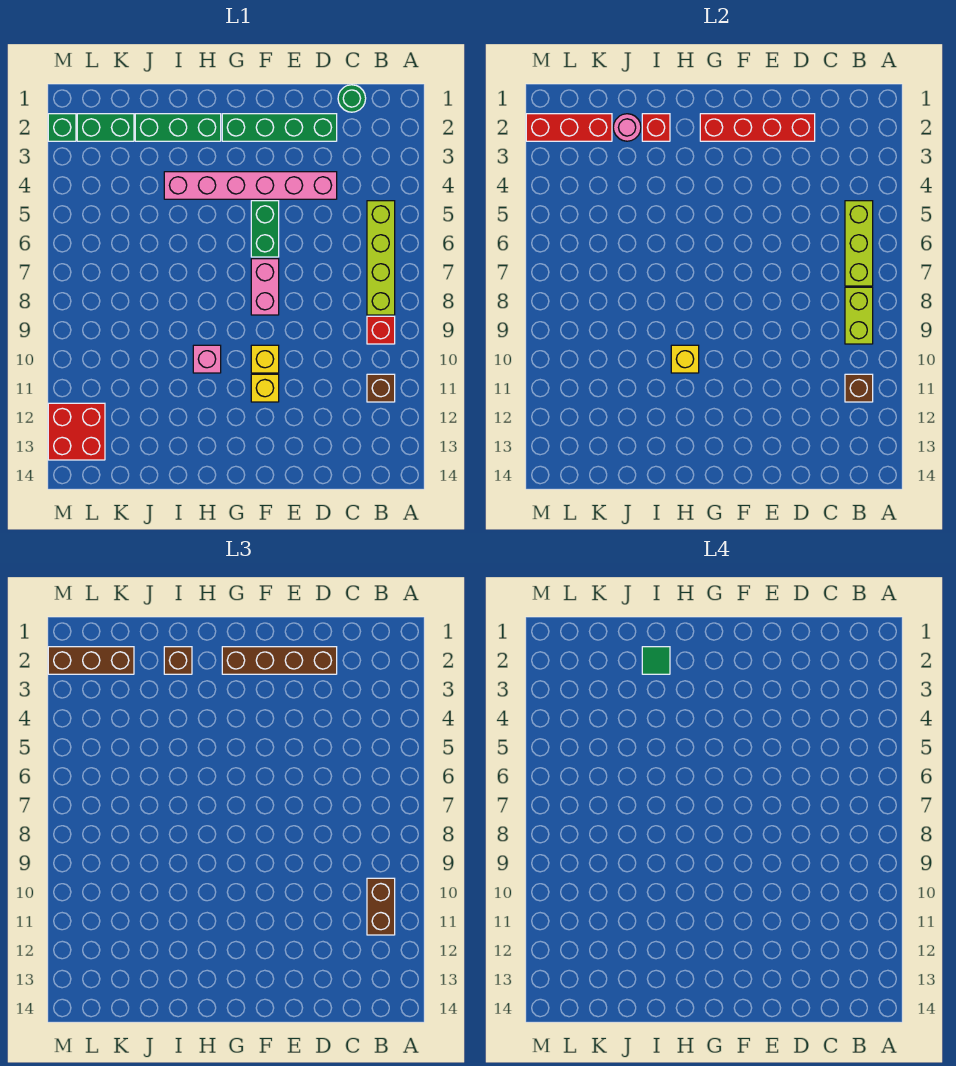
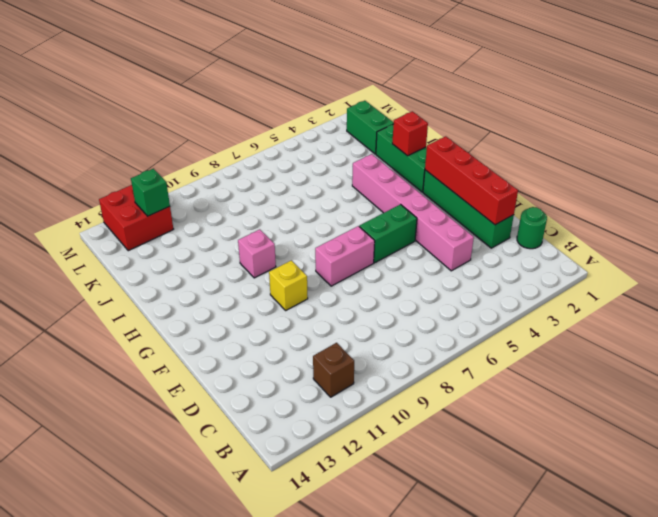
green brick L12 level 2 -> green brick M2 level 1
none -> lime brick B5:B8 level 1
none -> red brick B9 level 1
none -> yellow brick F11 level 1

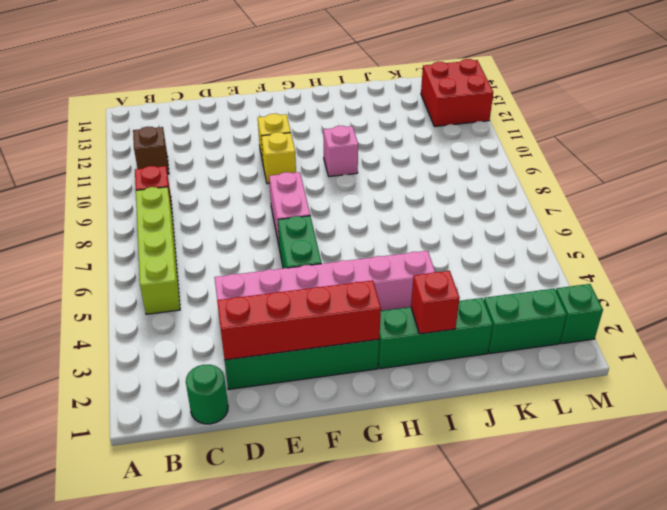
none -> lime brick B5:B7 level 2
none -> lime brick B8:B9 level 2
none -> brown brick B11 level 2

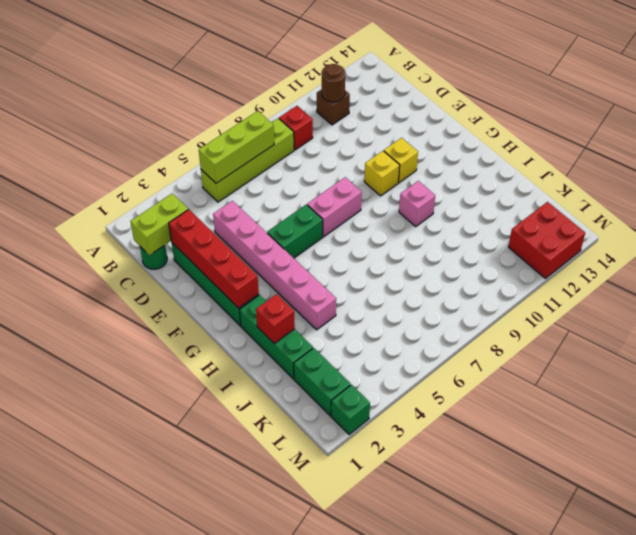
brown round brick B11 level 2 -> brown brick B11 level 2
lime brick C1:C2 level 2 -> lime brick B8:B9 level 2
none -> yellow brick H10 level 2
none -> pink round brick J2 level 2
none -> red brick K2:M2 level 2

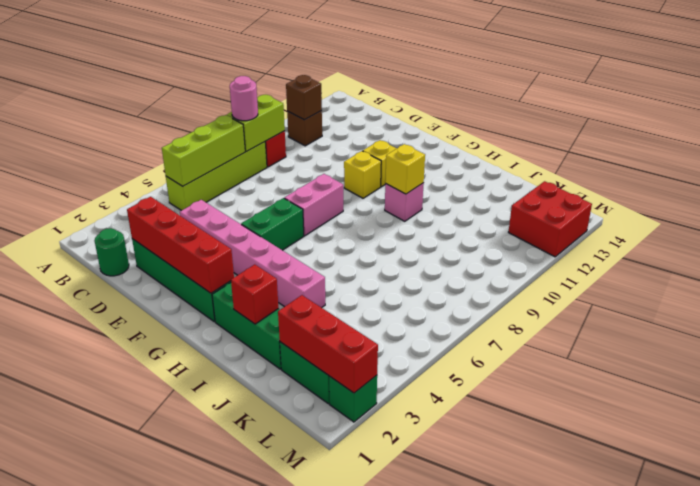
pink round brick B8 level 3 -> pink round brick J2 level 2
none -> brown brick B10:B11 level 3
none -> brown brick D2:G2 level 3
none -> brown brick I2 level 3

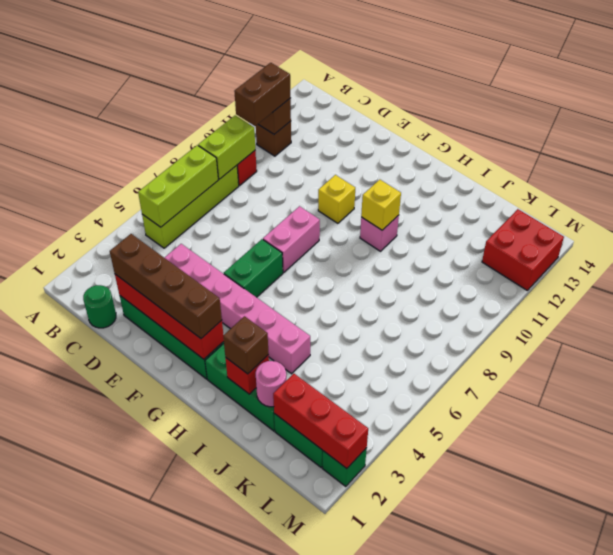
none -> yellow brick F11 level 1
none -> brown brick K2:M2 level 3
none -> green tile I2 level 4

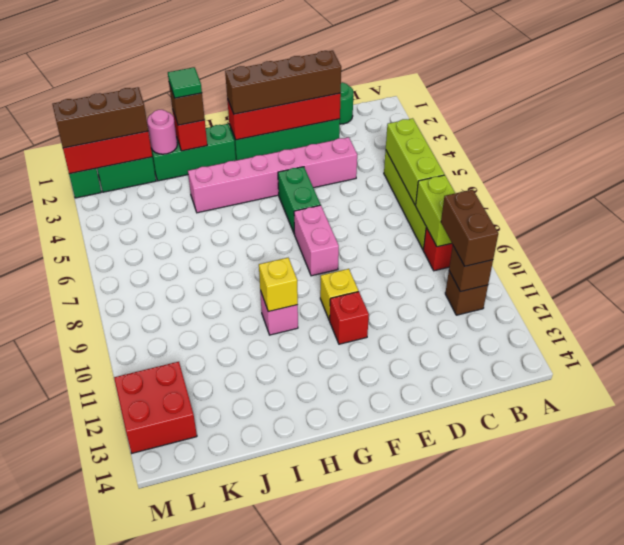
red brick F11 level 1 -> yellow brick F11 level 1

